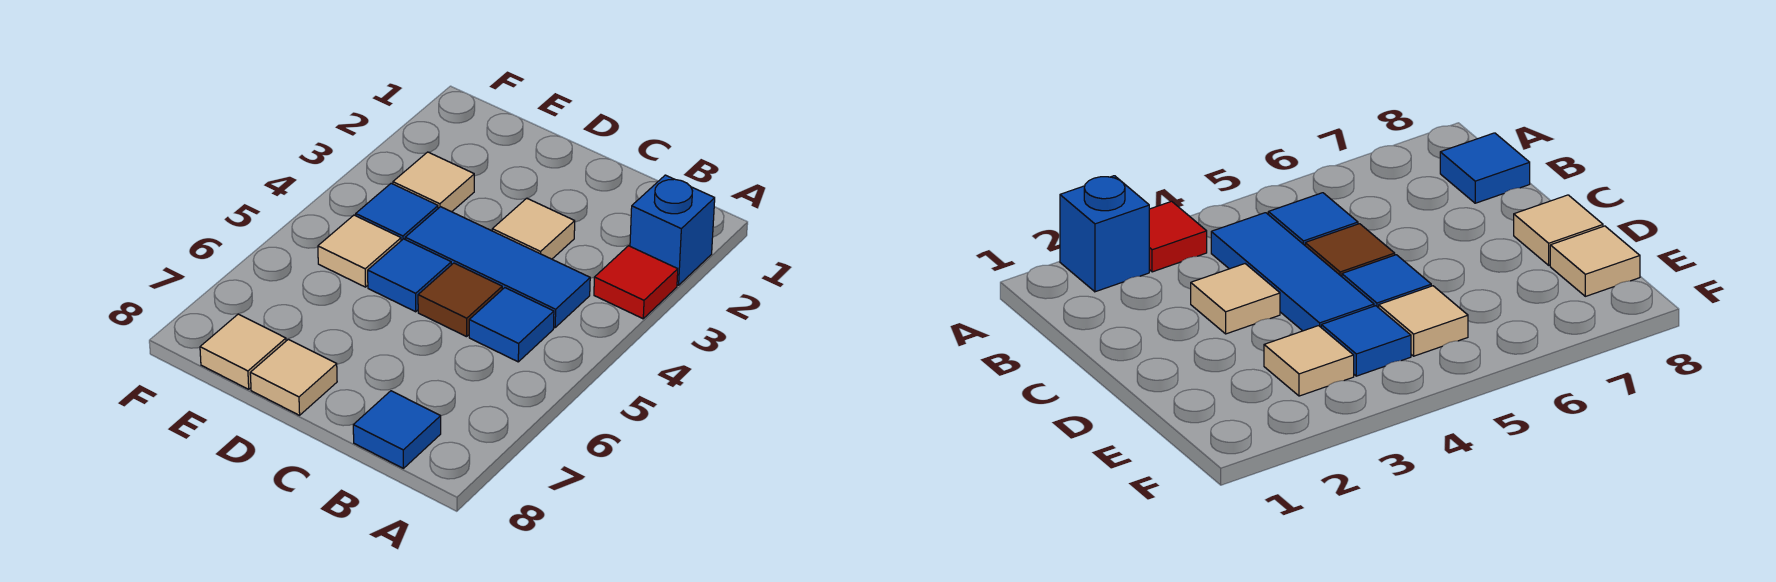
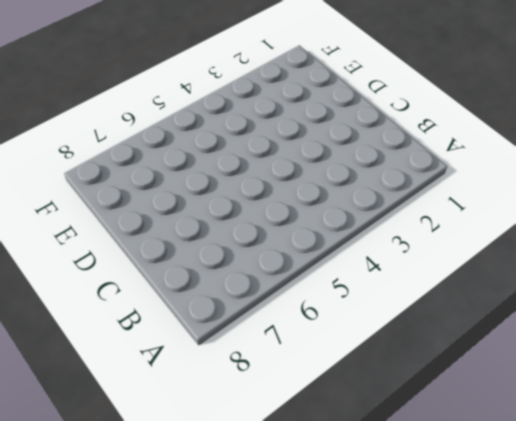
none -> blue brick A2 level 1
none -> red tile A3 level 1
none -> blue tile B4:D4 level 1

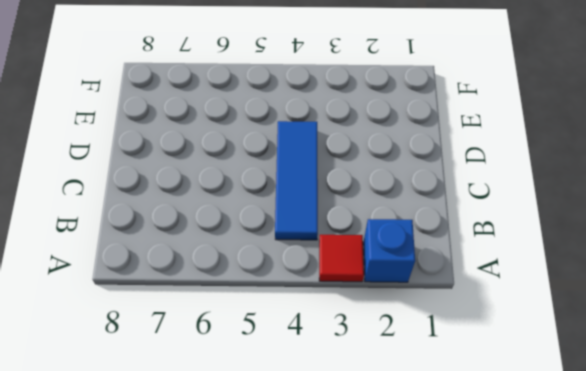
none -> blue tile B5 level 1
none -> blue tile B8 level 1
none -> tan tile C3 level 1

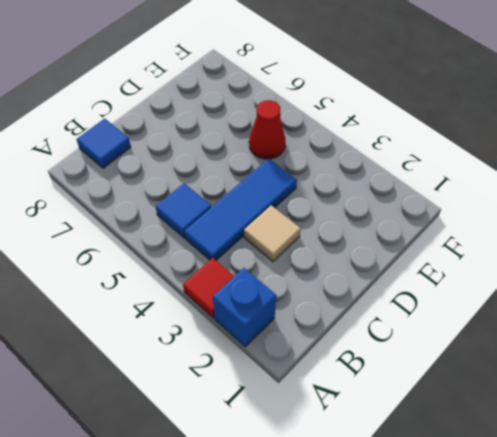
red cone E5 level 1 -> tan tile E5 level 1
none -> brown tile C5 level 1
none -> blue tile D5 level 1
none -> tan tile D8 level 1

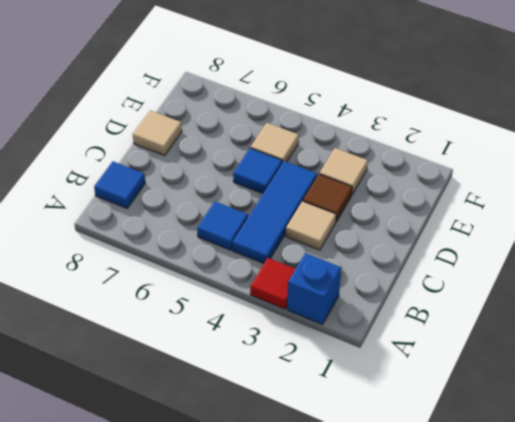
brown tile D3 level 1 -> brown tile C5 level 1
none -> blue tile E4 level 1
none -> tan tile E8 level 1

